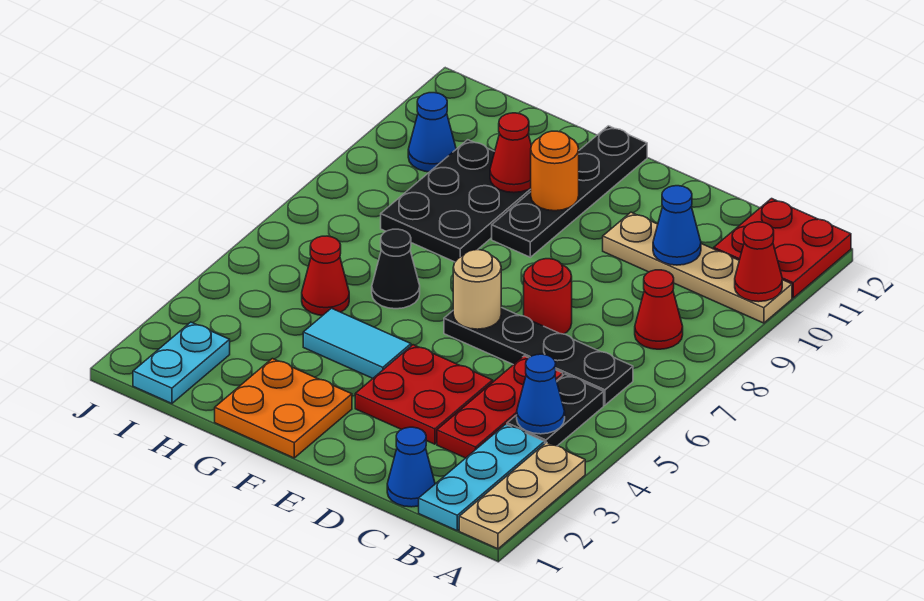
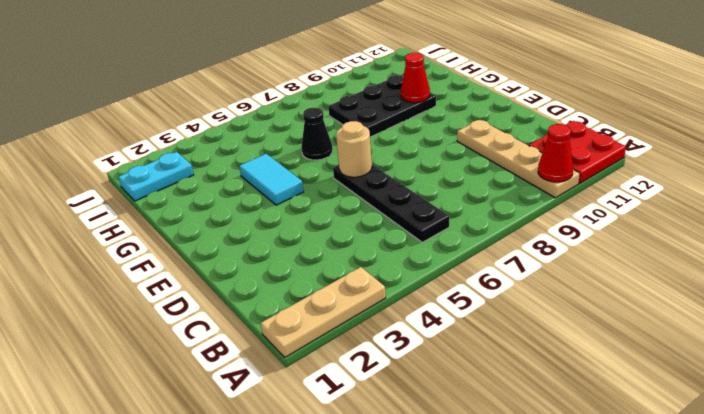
none -> cyan plate B1:B3 level 1
none -> black plate B4:B5 level 1
none -> red cone B8 level 1

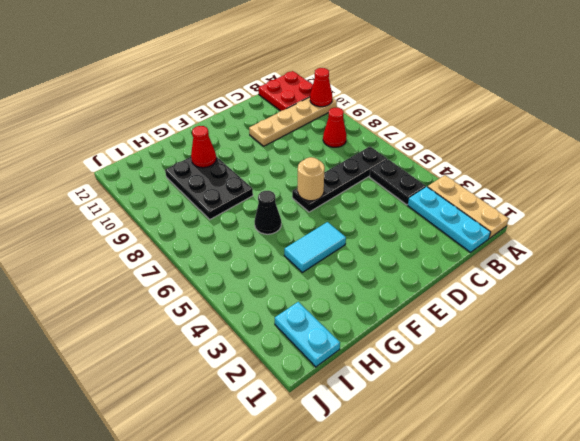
none -> blue cone C1 level 1
none -> red plate C3:C5 level 1
none -> red plate D3:E4 level 1

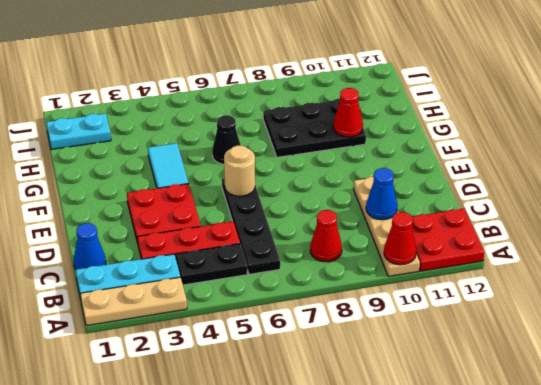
none -> red round brick D7 level 1
none -> orange plate F1:G2 level 1
none -> black plate F9:F12 level 1

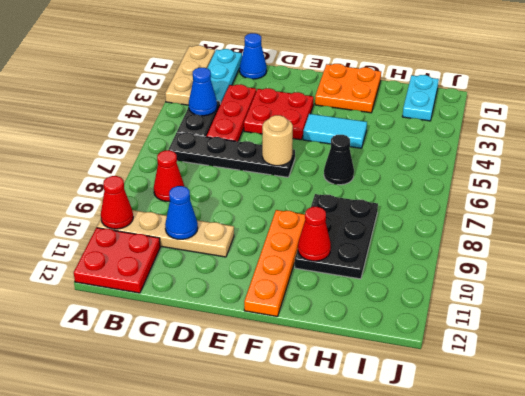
orange plate F9:F12 level 1 -> black plate F9:F12 level 1
none -> red round brick D7 level 1
none -> red cone H5 level 1
none -> blue cone I10 level 1

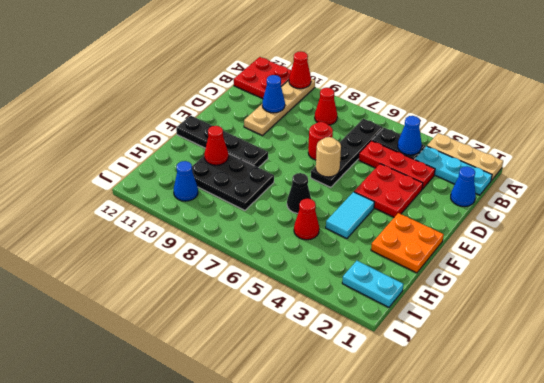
none -> orange round brick F10 level 2

